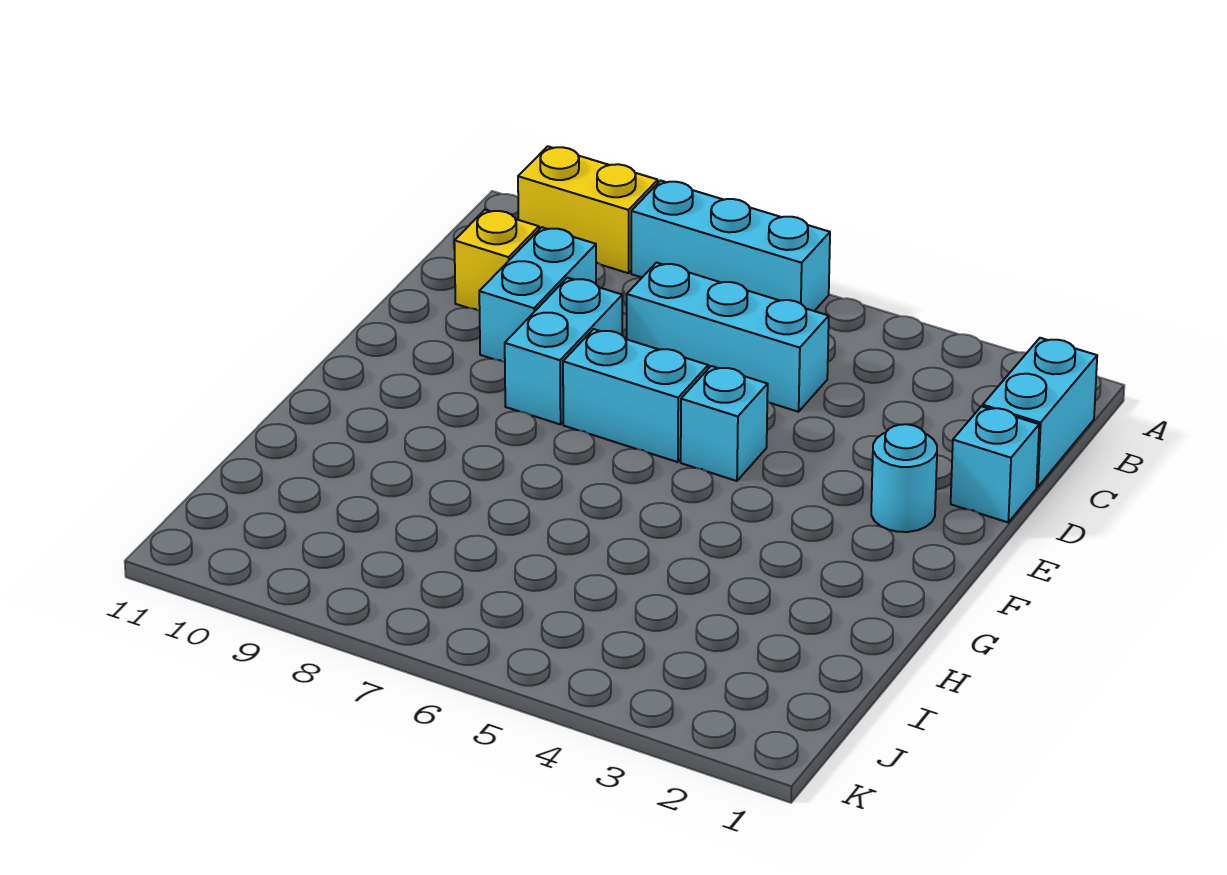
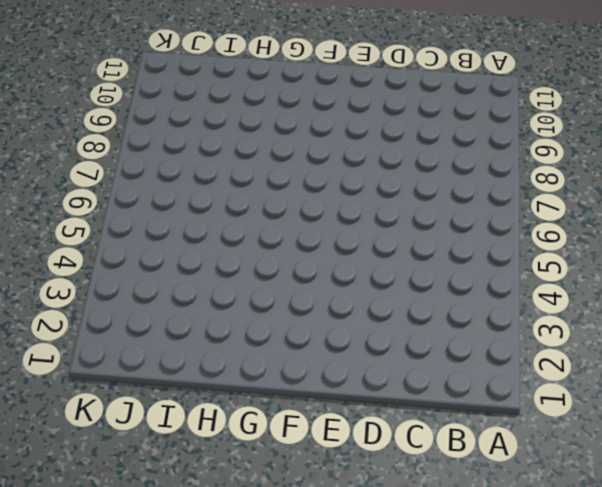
none -> cyan brick A6:A8 level 1
none -> yellow brick A9:A10 level 1

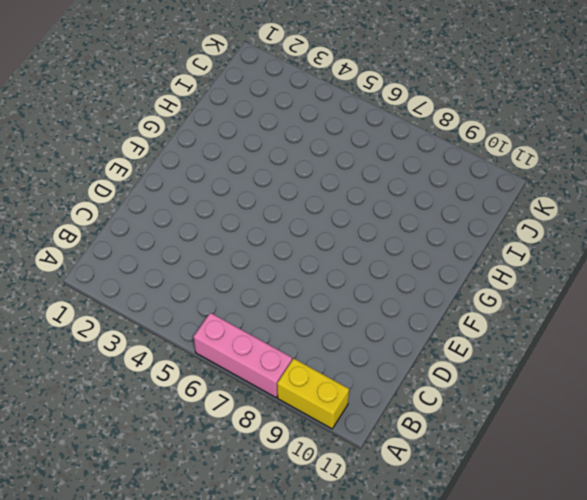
pink brick A6:A8 level 1 -> cyan brick A6:A8 level 1
none -> cyan brick B1:C1 level 1
none -> cyan brick C5:C7 level 1

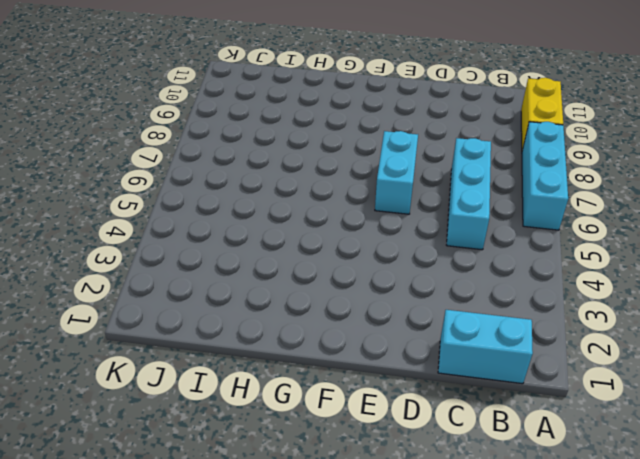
none -> cyan brick C9:D9 level 1
none -> yellow brick C10 level 1

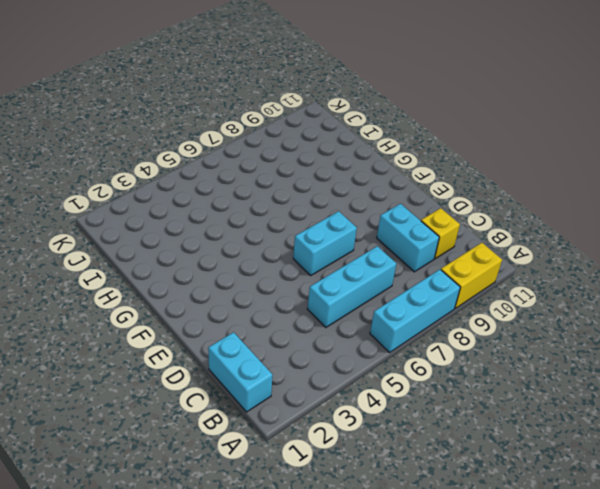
none -> cyan brick D1 level 1
none -> cyan brick D8:E8 level 1

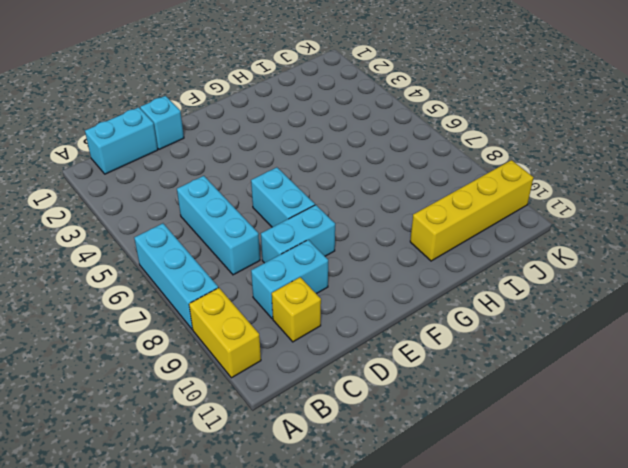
yellow brick H10:K10 level 1 -> none
none -> cyan round brick E2 level 1
none -> cyan brick E5 level 1

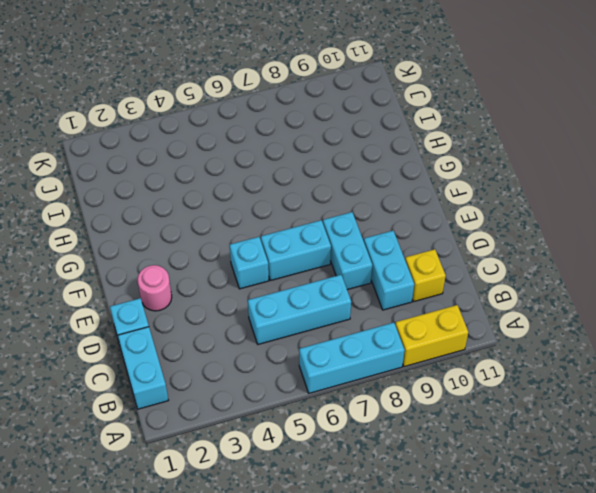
pink round brick E2 level 1 -> cyan round brick E2 level 1

